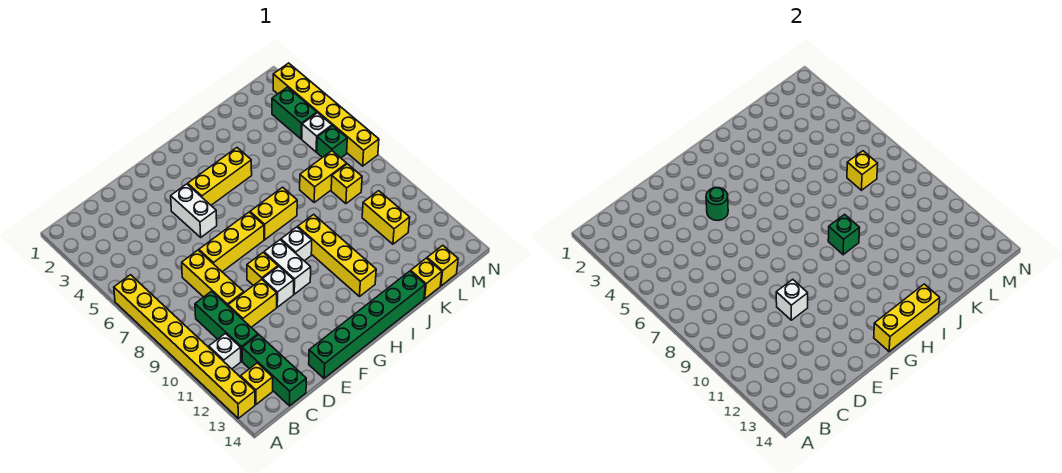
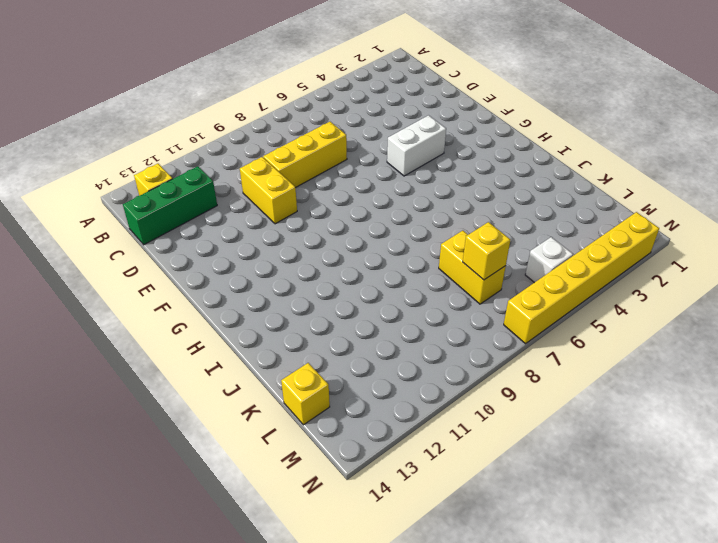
none -> yellow brick A6:A13 level 1
none -> white brick B11 level 1
none -> green brick C9:C11 level 1
none -> yellow brick E7:G7 level 1

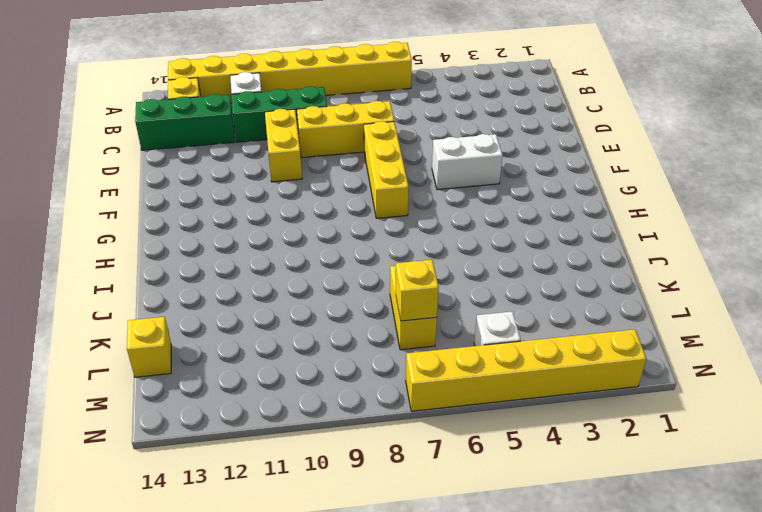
none -> green brick E14:J14 level 1
none -> yellow brick F9 level 1
none -> white brick F10 level 1
none -> yellow brick G4:I4 level 1

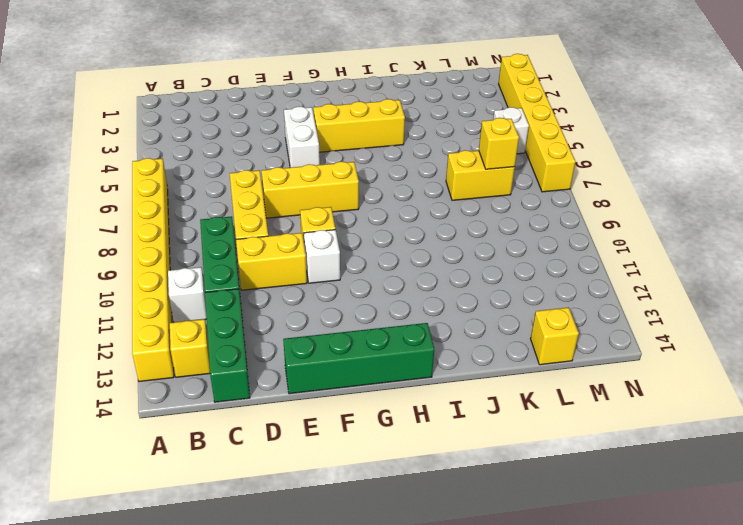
green brick E14:H14 level 1 -> green brick E14:J14 level 1
none -> white brick G9:G10 level 1
none -> yellow brick H7:I7 level 1
none -> white brick H9 level 1
none -> yellow brick I9:I12 level 1

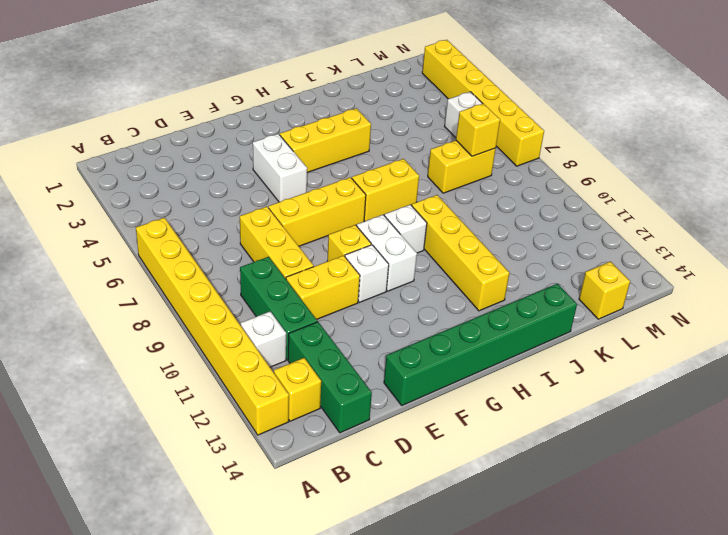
none -> yellow brick K14 level 1
none -> yellow brick L8 level 1
none -> yellow brick L10:L11 level 1
none -> green brick M3:M4 level 1

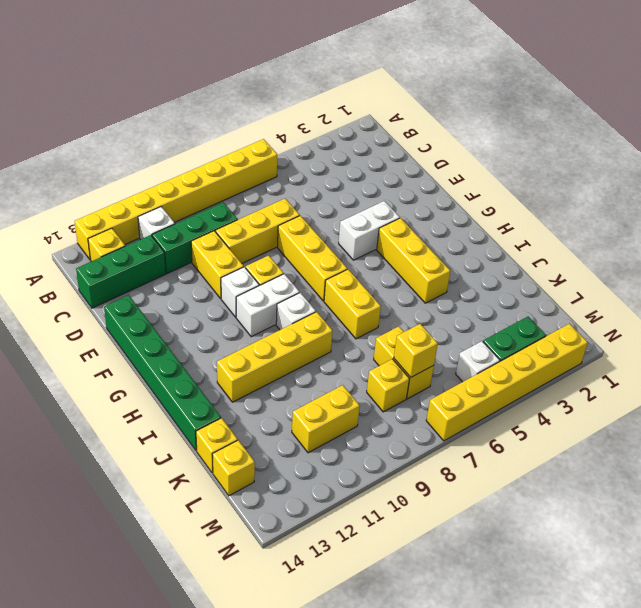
none -> green brick M6 level 1
none -> white brick E10 level 2
none -> green round brick F4 level 2
none -> yellow brick G14:I14 level 2

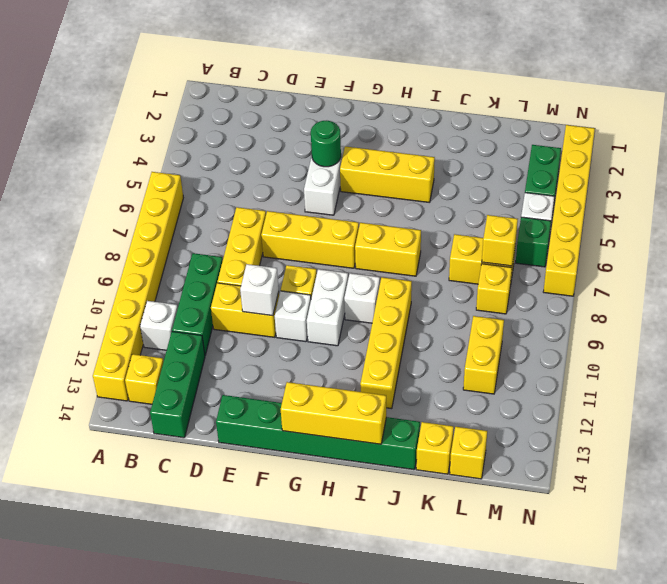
none -> green brick I9 level 2

